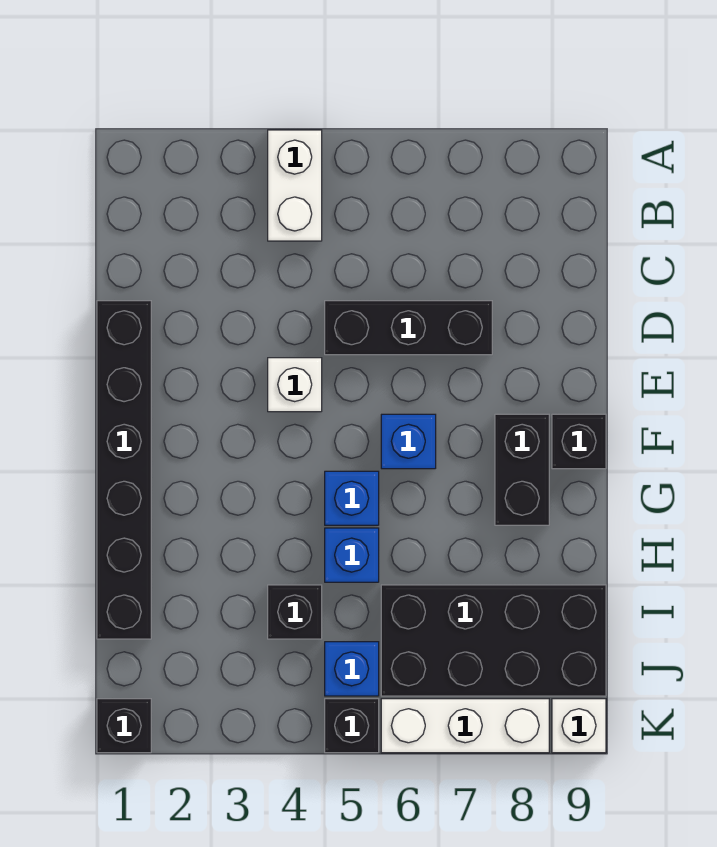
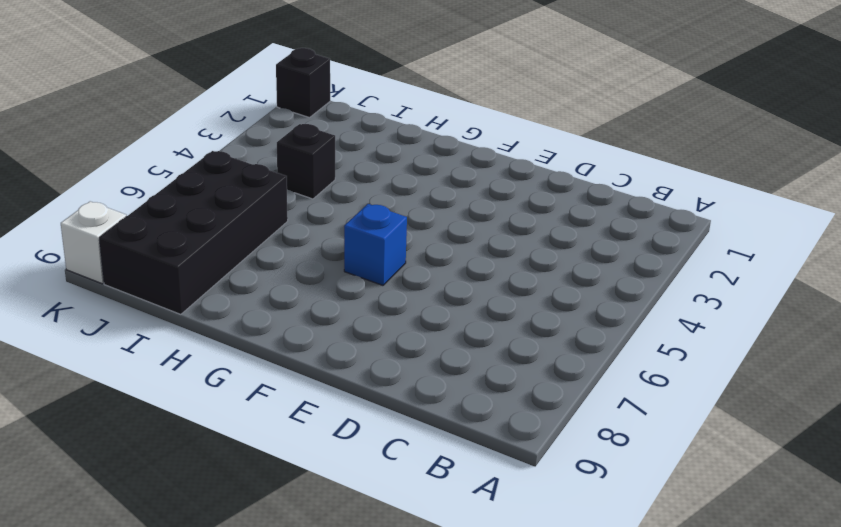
none -> white brick A4:B4 level 1
none -> black brick D1:I1 level 1
none -> black brick D5:D7 level 1

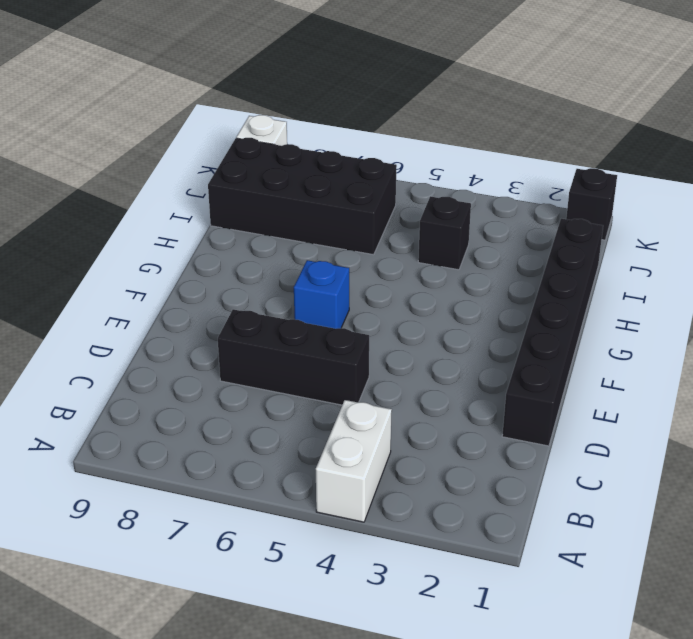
none -> white brick E4 level 1
none -> black brick F8:G8 level 1
none -> black brick F9 level 1

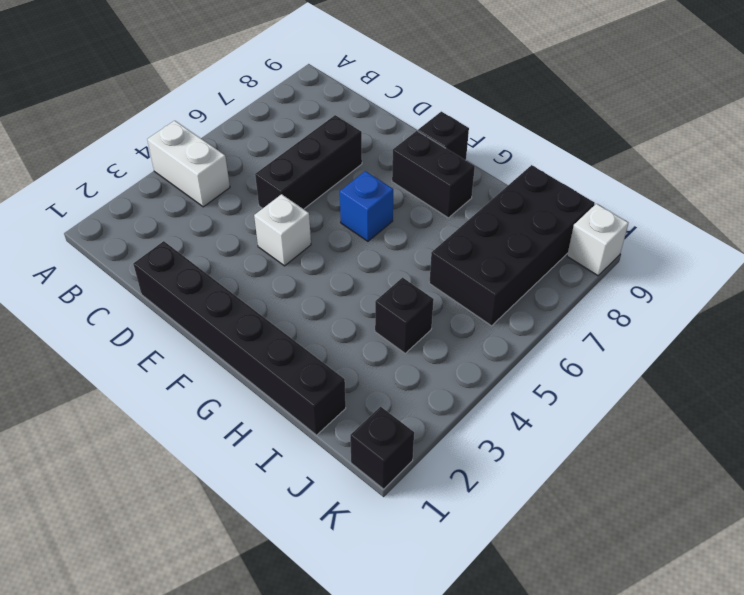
none -> blue brick G5 level 1
none -> blue brick H5 level 1
none -> blue brick J5 level 1

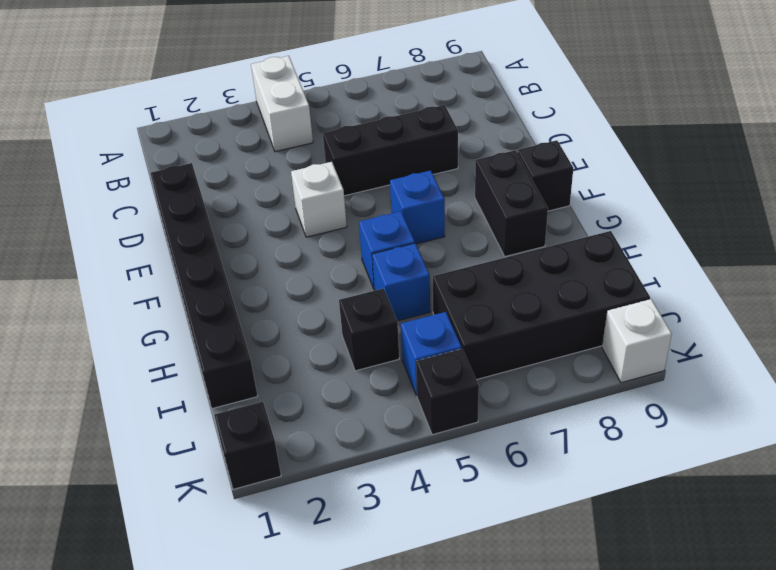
none -> white brick K6:K8 level 1

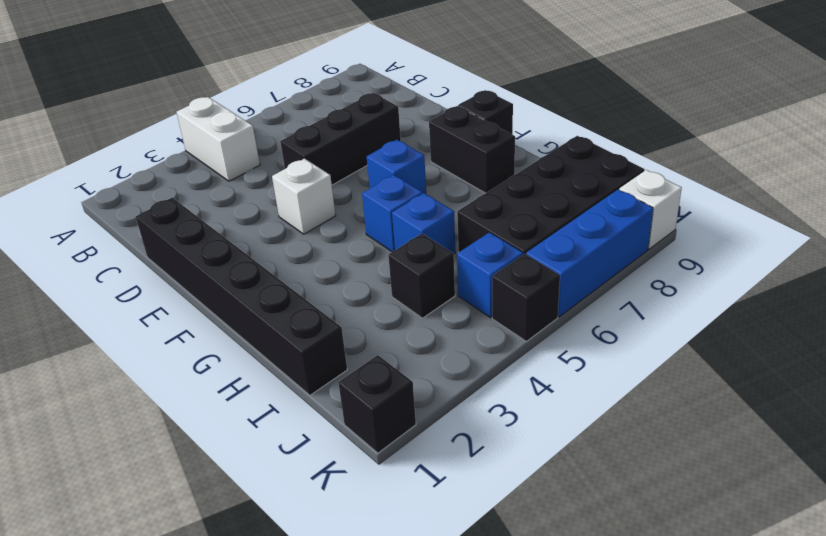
blue brick K6:K8 level 1 -> white brick K6:K8 level 1

